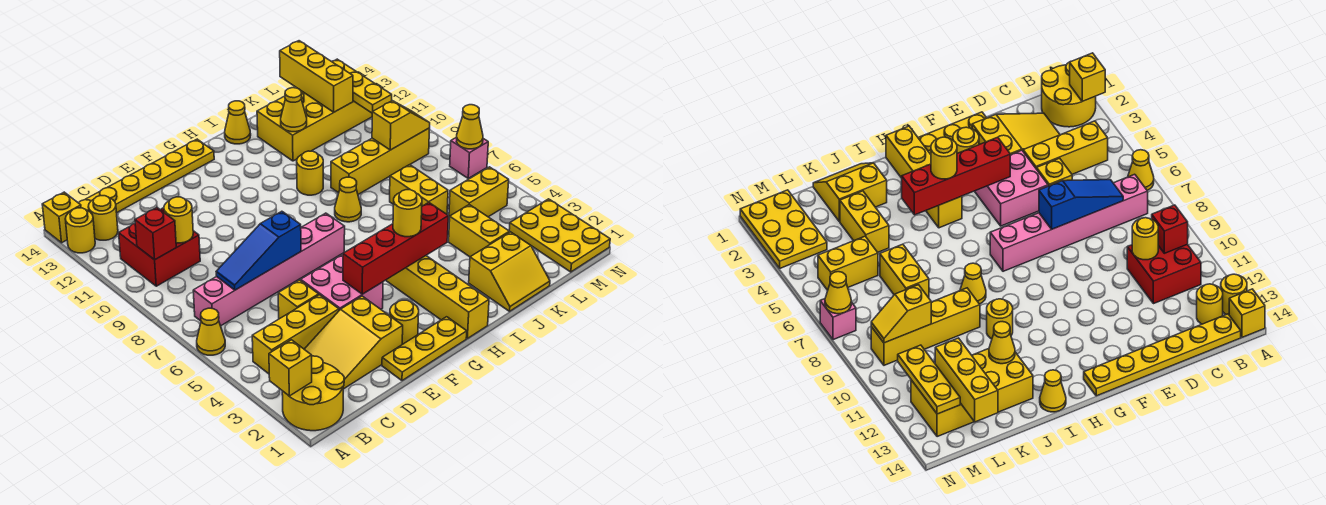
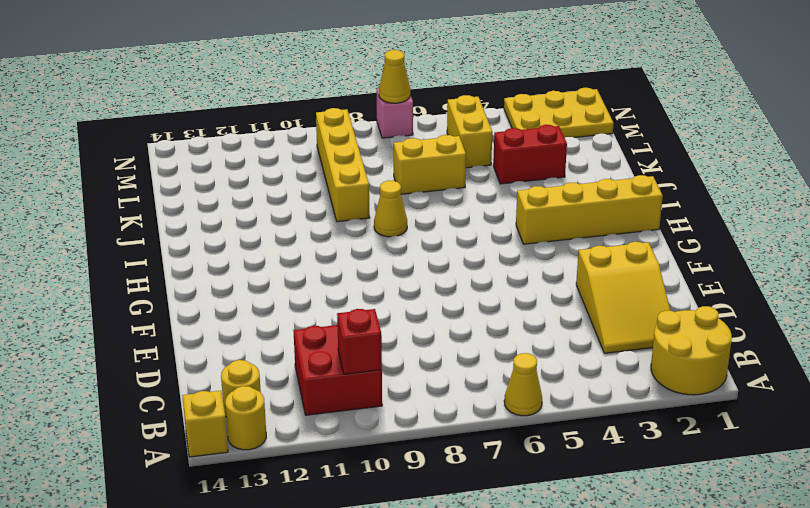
red brick K3:K4 level 1 -> yellow brick K3:K4 level 1
none -> yellow brick B4:D4 level 1
none -> pink brick B7:G7 level 1
none -> yellow plate B14:G14 level 1
none -> yellow brick D5 level 1

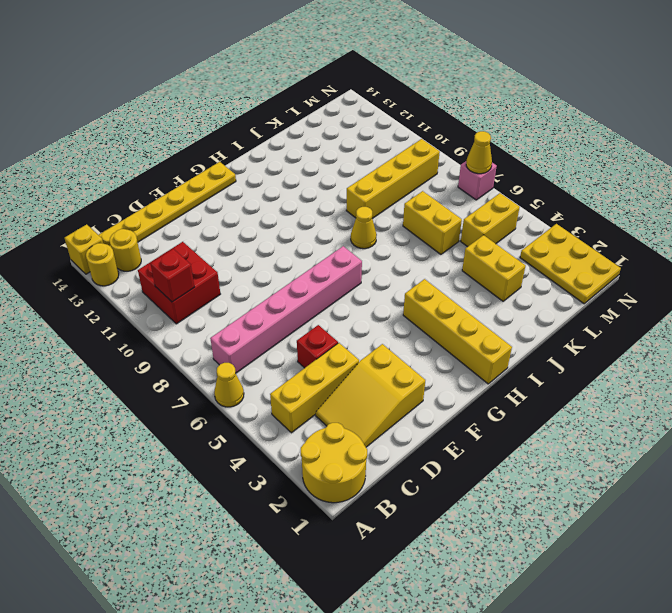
red brick D5 level 1 -> yellow brick D5 level 1
none -> yellow plate E1:G1 level 1
none -> pink brick E4:F5 level 1
none -> yellow round brick F2 level 1
none -> yellow round brick I10 level 1

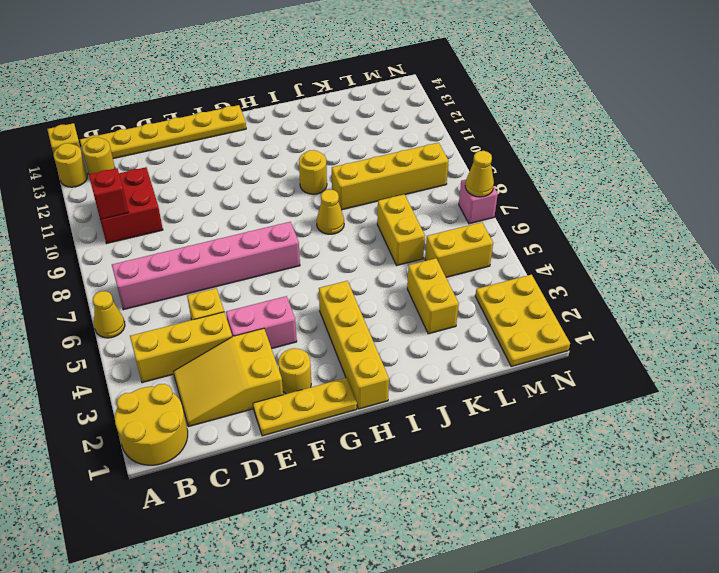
pink brick E4:F4 level 1 -> pink brick E4:F5 level 1
none -> yellow cone I14 level 1
none -> yellow slope J1:K2 level 1 top 2
none -> yellow brick J12:M13 level 1
none -> yellow brick A2 level 2

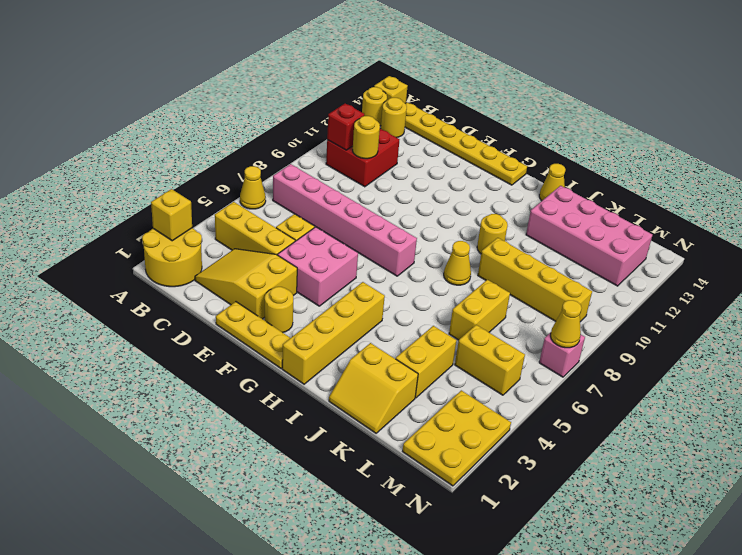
pink brick J12:M13 level 1 -> yellow brick J12:M13 level 1
none -> blue slope C7:E7 level 2 top E
none -> red brick F4:I4 level 2
none -> yellow cone J12 level 2
none -> yellow slope L9:M9 level 2 top L

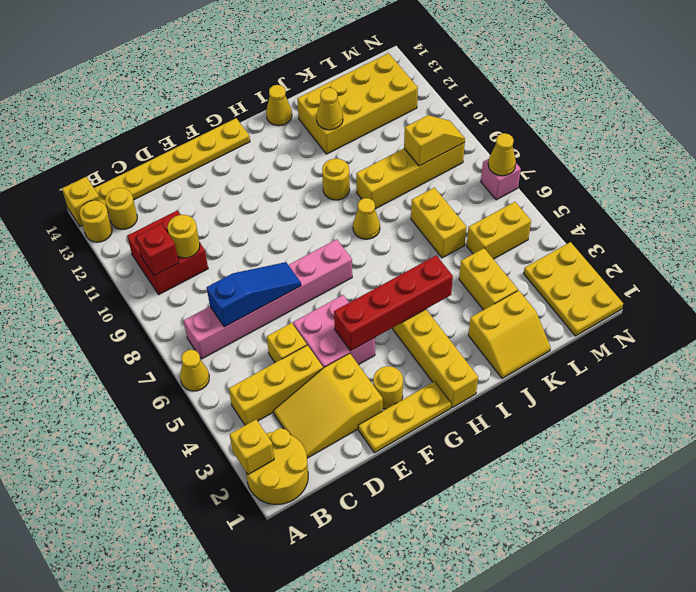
blue slope C7:E7 level 2 top C -> blue slope C7:E7 level 2 top E
none -> yellow brick L12:L14 level 2
none -> yellow plate M11:M13 level 2
none -> yellow round brick H4 level 3

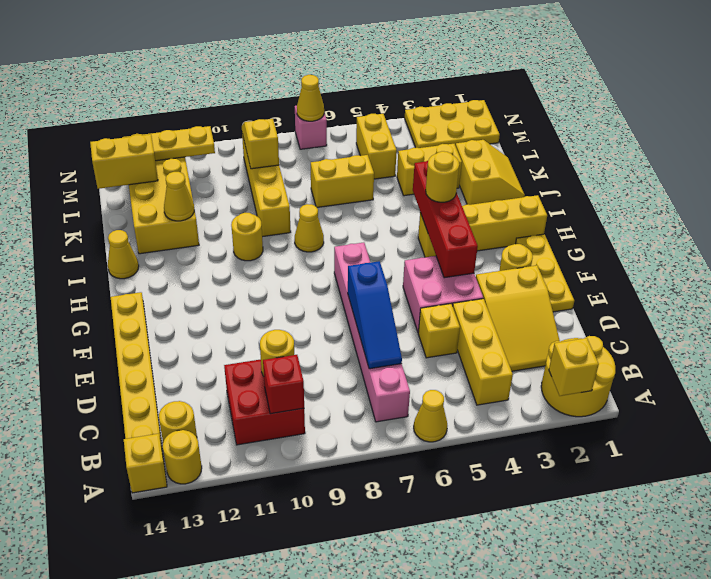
yellow brick L13:L14 level 2 -> yellow brick L12:L14 level 2

